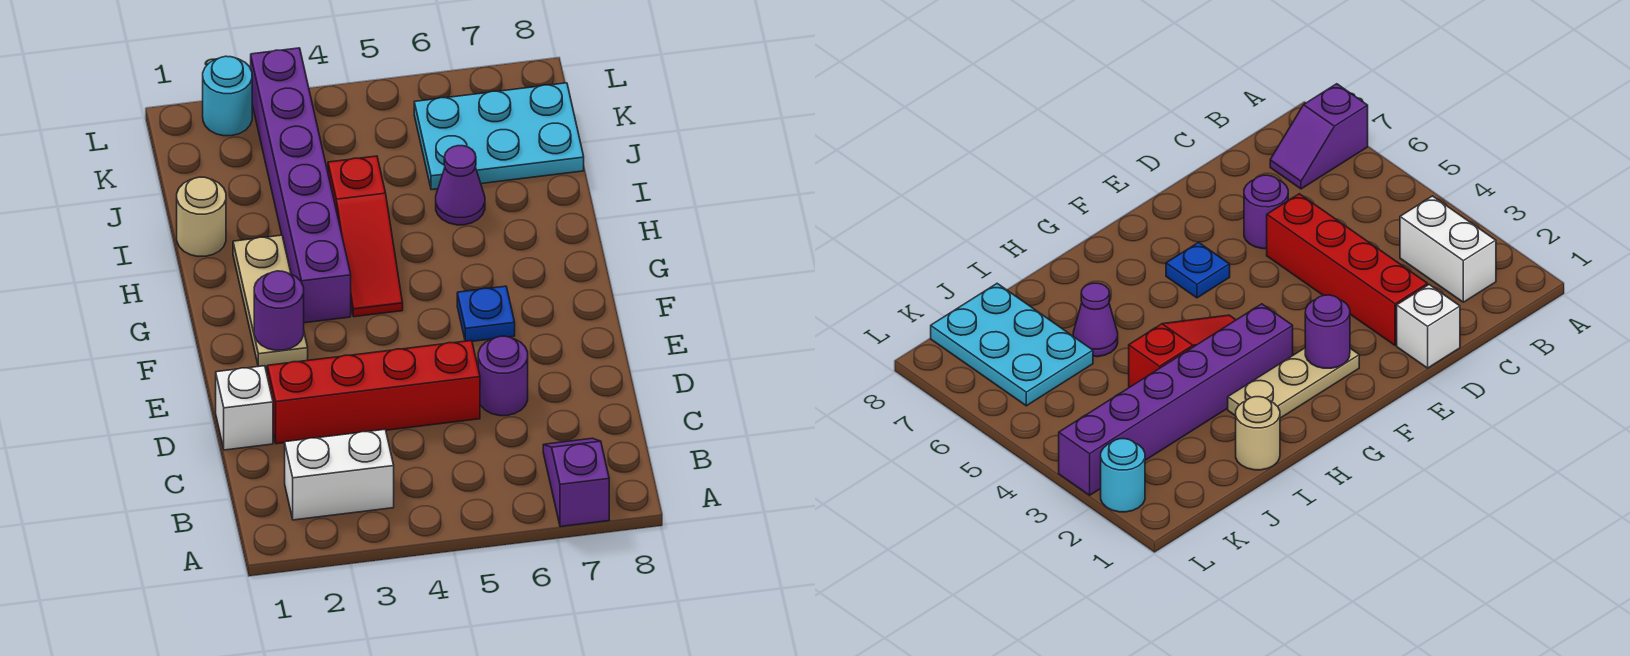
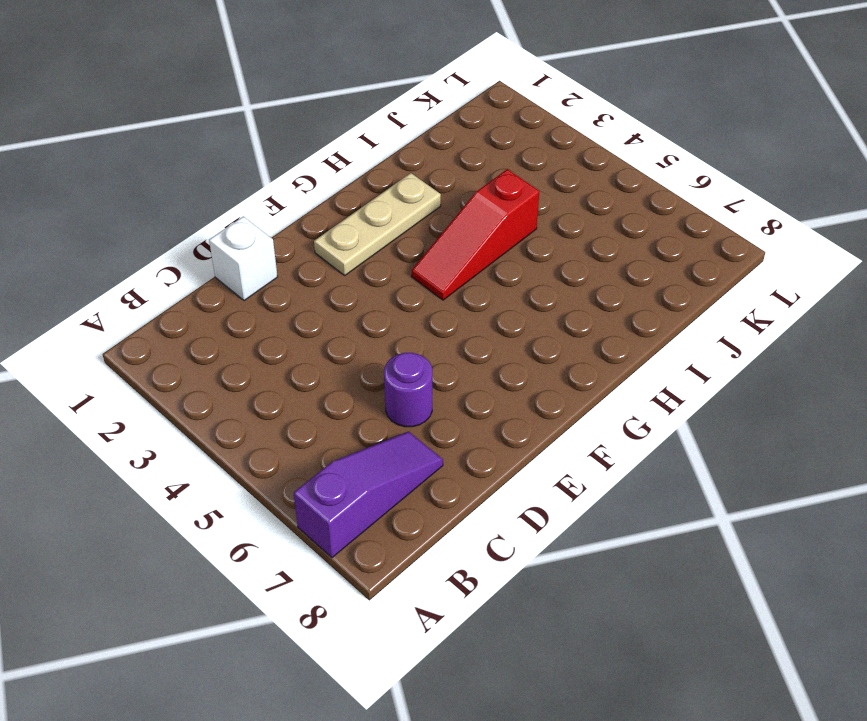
purple slope A7:C7 level 1 top A -> purple slope A7:B7 level 1 top A
none -> white brick B2:B3 level 1
none -> red brick D2:D5 level 1
none -> blue plate F6 level 1

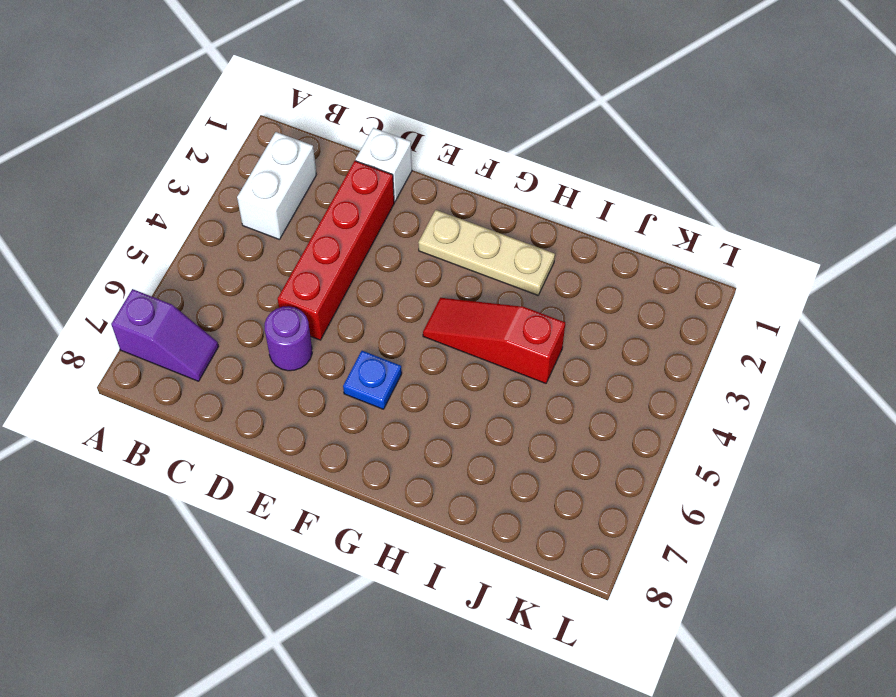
none -> purple brick G3:L3 level 1
none -> tan round brick I1 level 1
none -> purple cone I6 level 1

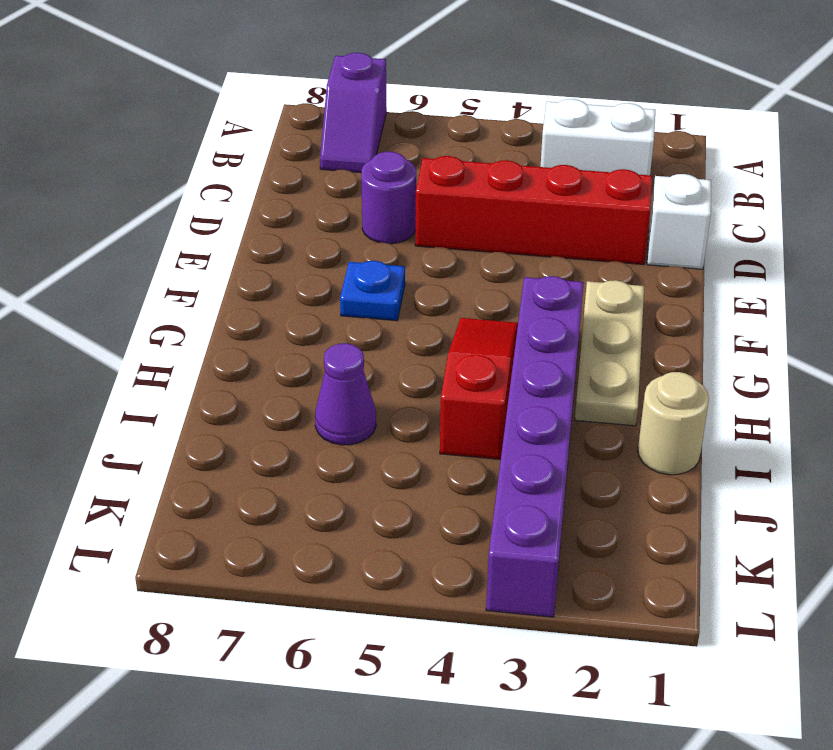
none -> cyan plate J6:K8 level 1
none -> cyan round brick L2 level 1
none -> purple round brick F2 level 2

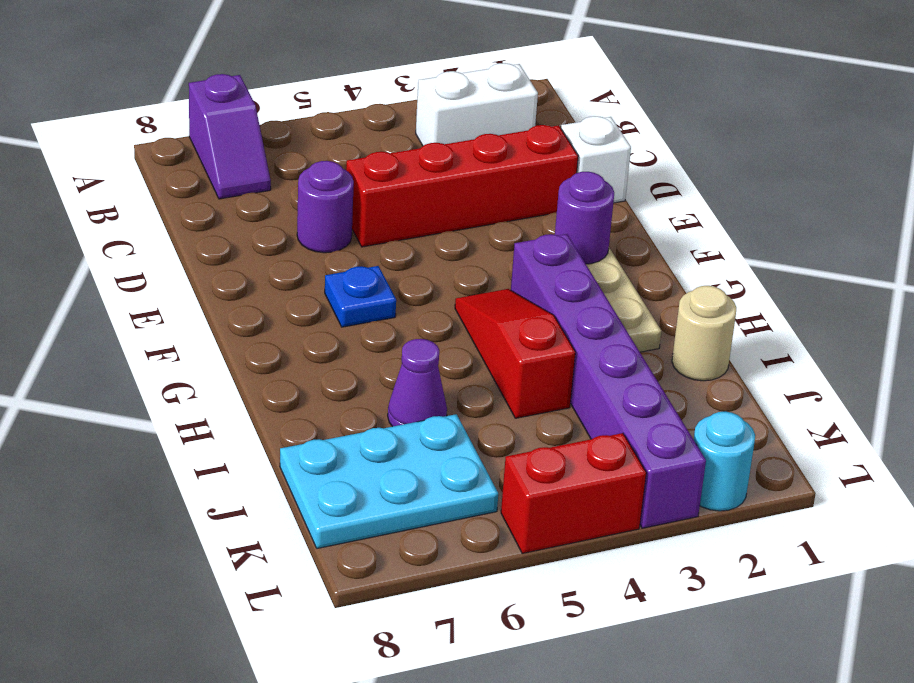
red brick L4:L5 level 1 -> none

